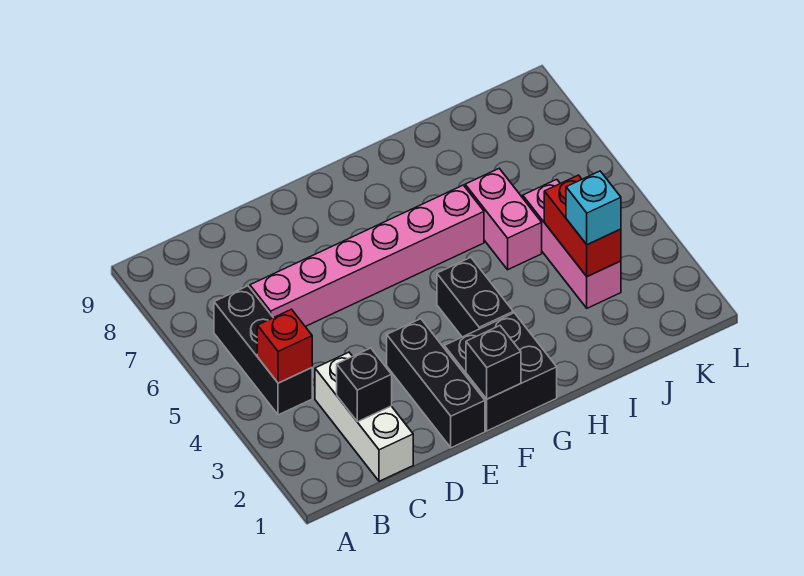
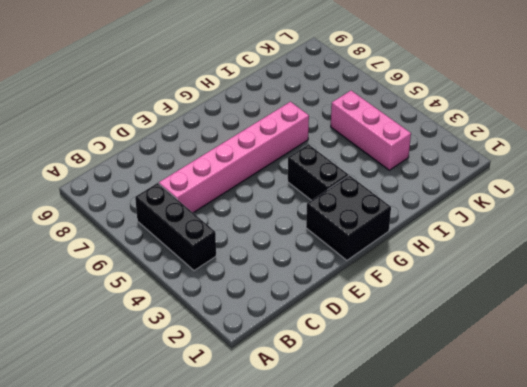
none -> white brick C1:C3 level 1
none -> black brick E1:E3 level 1
none -> pink brick I5:I6 level 1

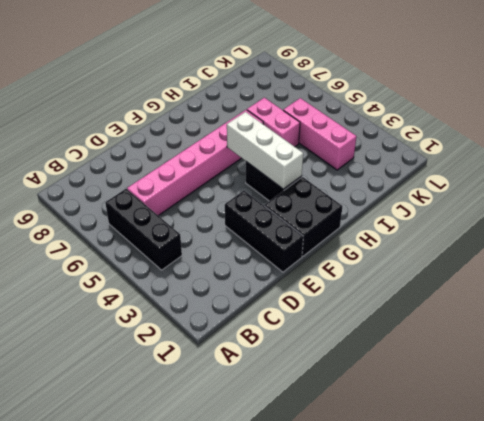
white brick G3:G5 level 2 -> white brick C1:C3 level 1
none -> red brick B4 level 2
none -> black brick C2 level 2
none -> black brick F1 level 2

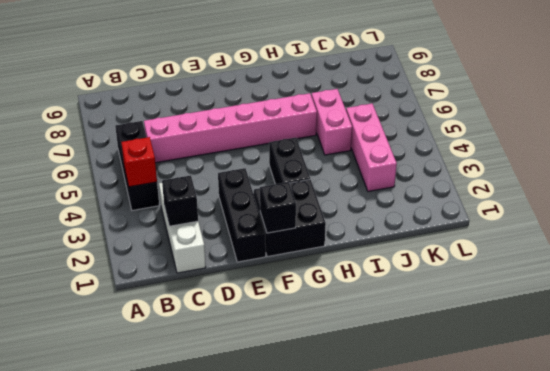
none -> red brick J3:J4 level 2
none -> cyan brick J3 level 3

